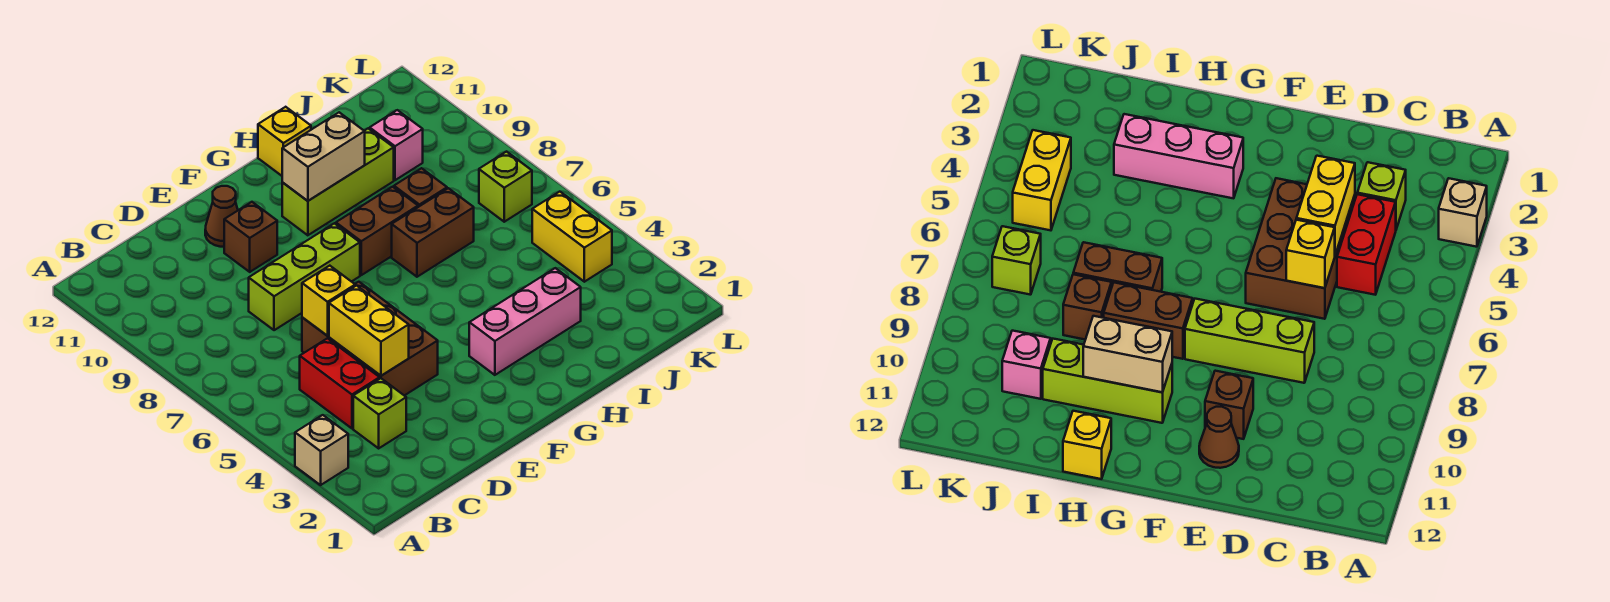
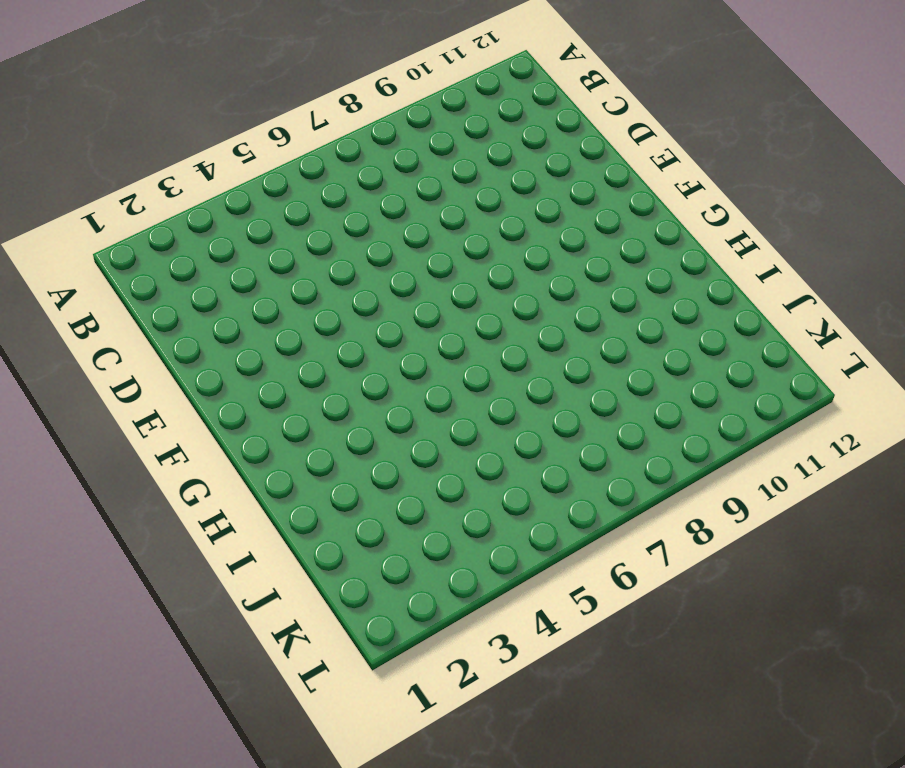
none -> tan brick A3 level 1
none -> lime brick C3 level 1
none -> red brick C4:C5 level 1

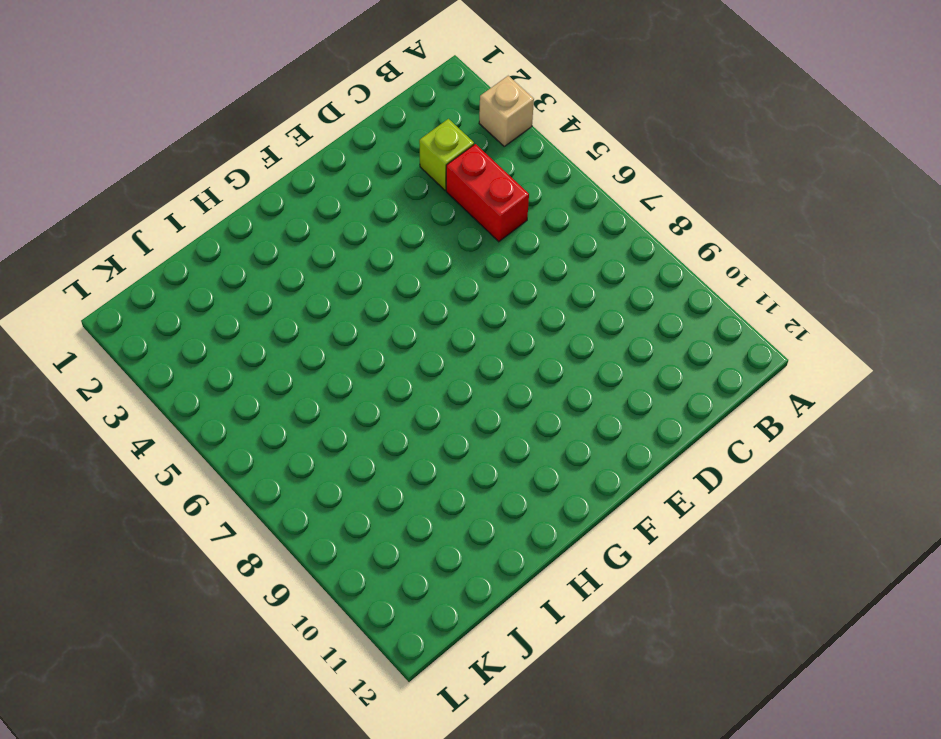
none -> brown brick D4:E6 level 1
none -> lime brick D8:F8 level 1
none -> brown brick E10 level 1

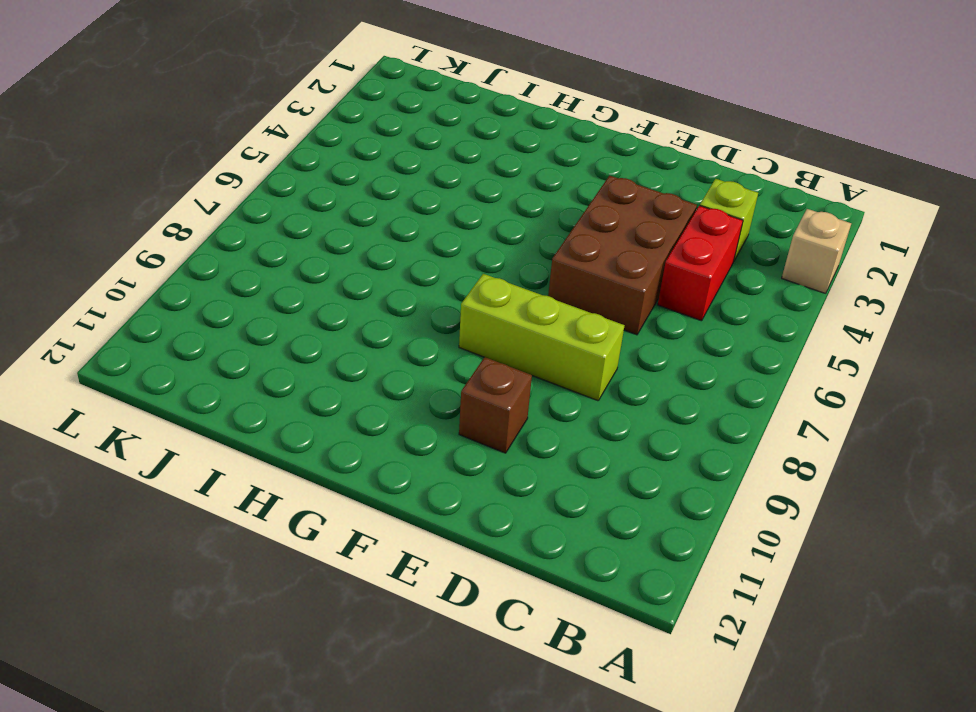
none -> brown cone E11 level 1
none -> pink brick G3:I3 level 1
none -> brown brick G8:H8 level 1

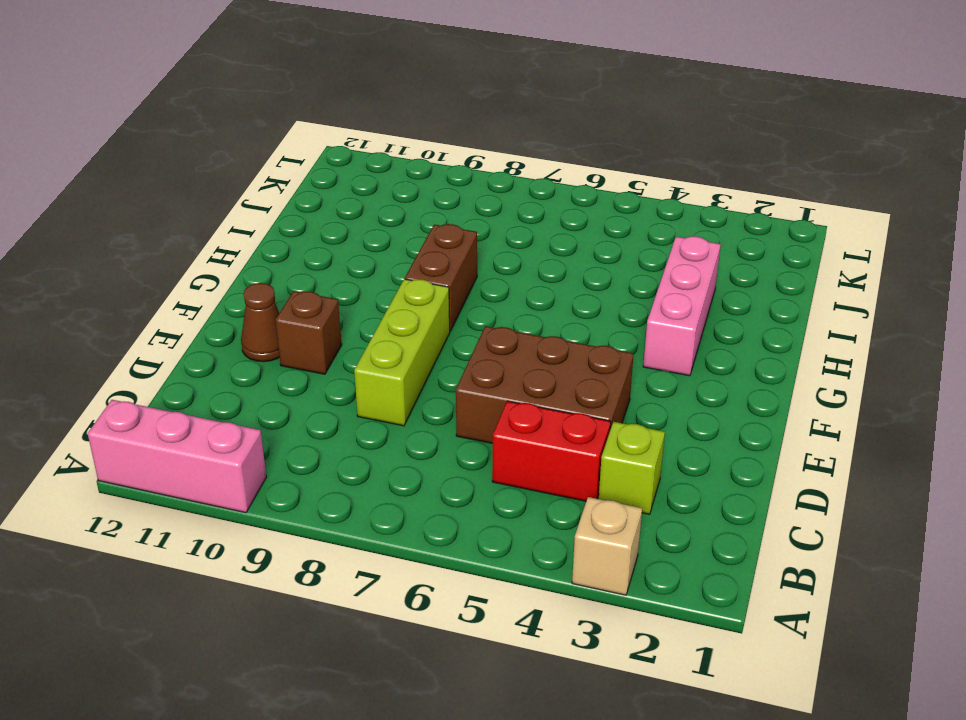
pink brick A10:A12 level 1 -> none
none -> lime brick G10:I10 level 1
none -> brown brick H7:I7 level 1
none -> yellow brick H12 level 1

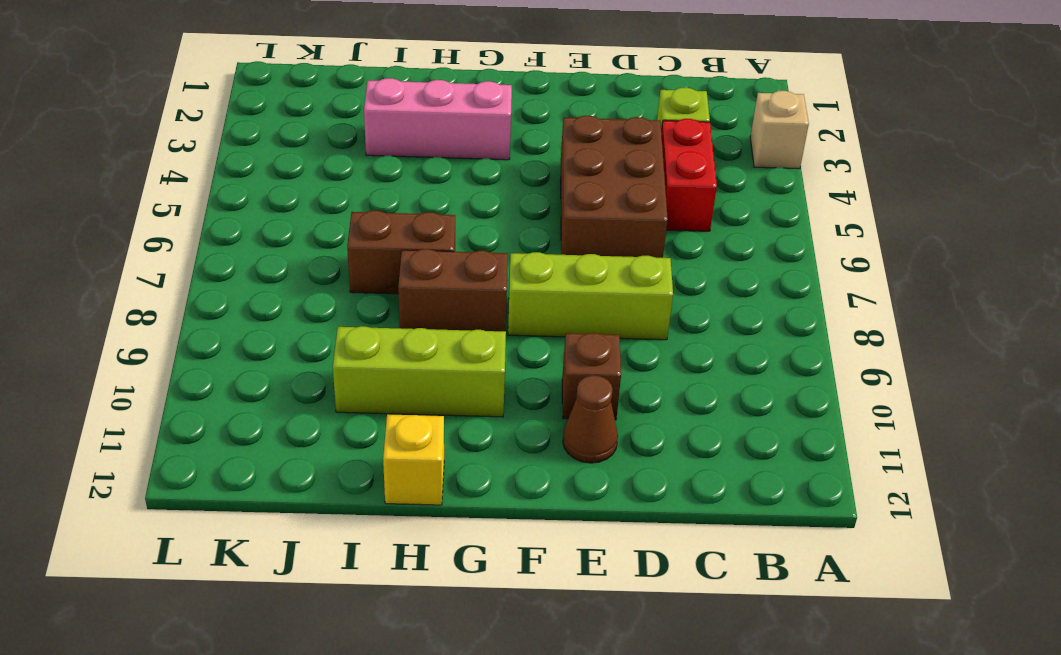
none -> brown brick I8 level 1
none -> pink brick J10 level 1
none -> yellow brick K4:K5 level 1

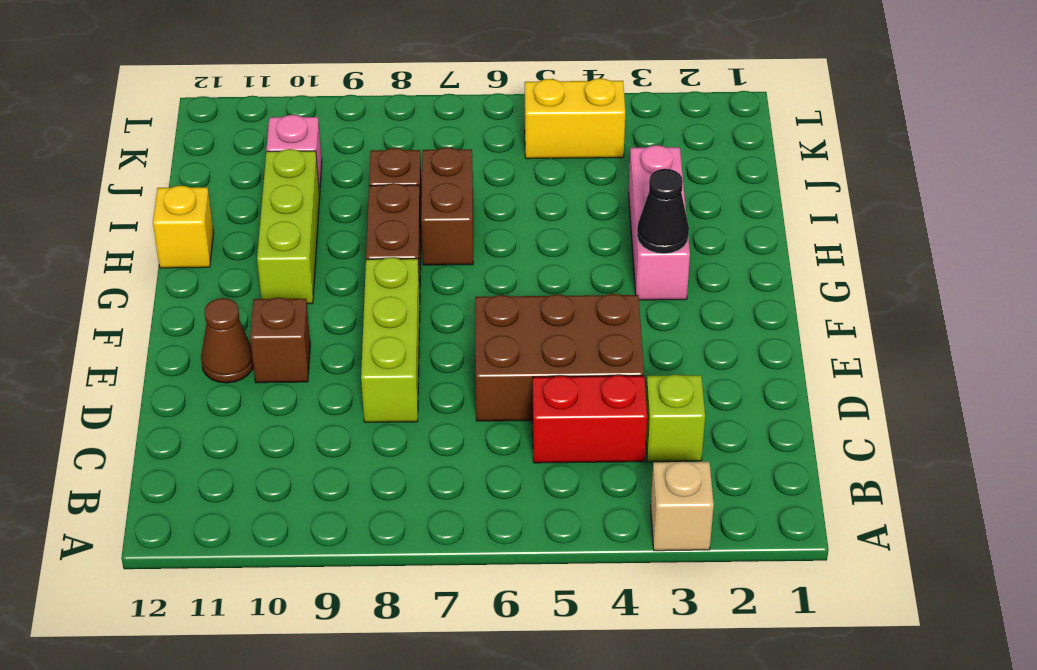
black cone G3 level 2 -> none
none -> lime brick K7 level 1
none -> yellow brick D4:D5 level 2
none -> yellow brick D6 level 2

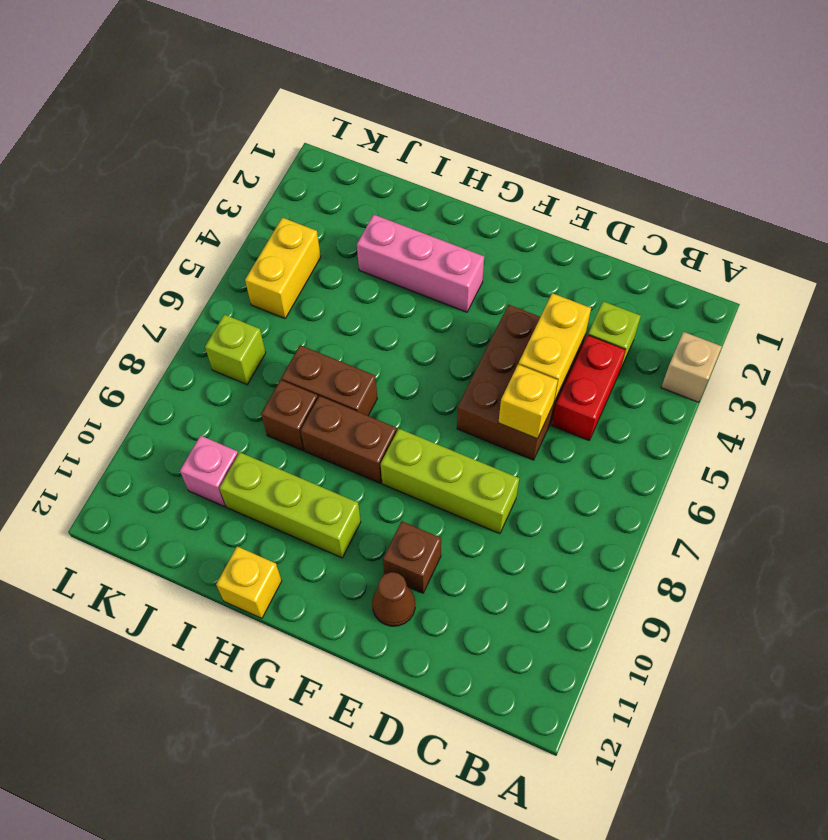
none -> tan brick G10:H10 level 2

